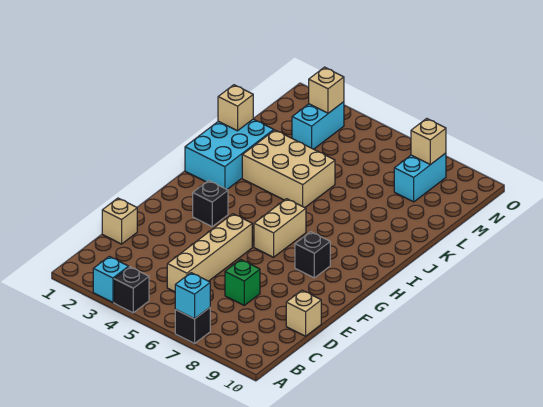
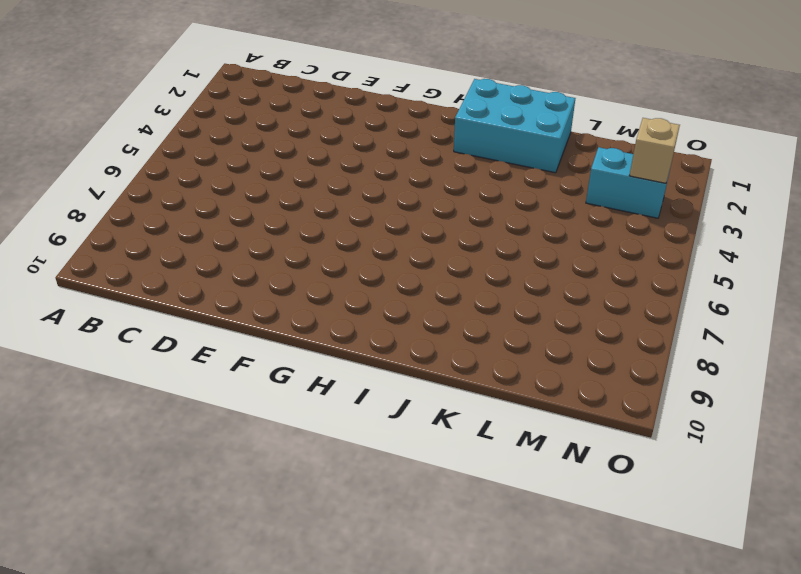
none -> cyan brick A3 level 1
none -> black brick A4 level 1
none -> black brick A7 level 1

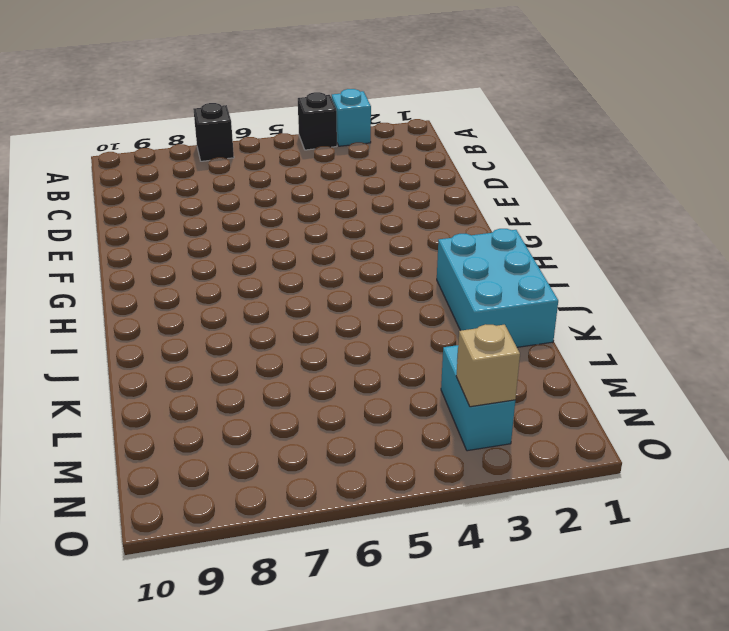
none -> tan brick C5:F5 level 1
none -> tan brick D1 level 1
none -> green brick D7 level 1

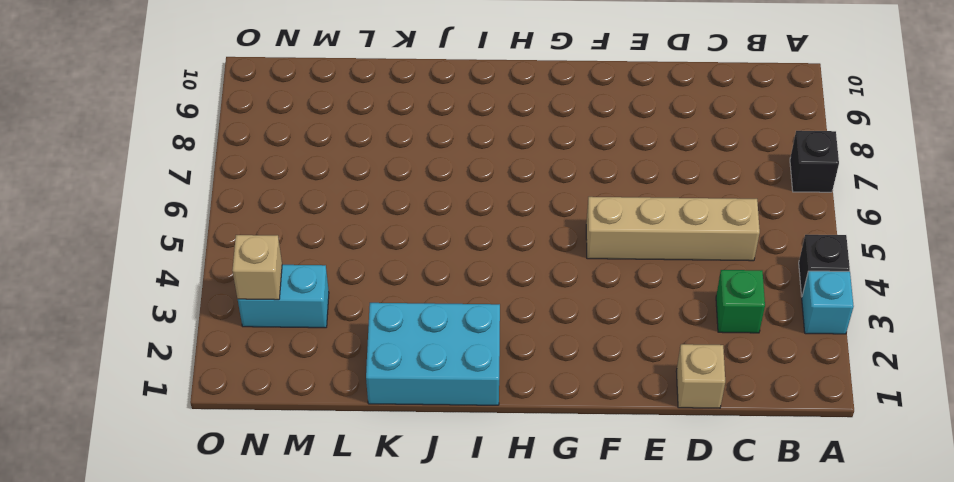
green brick C3 level 1 -> green brick D7 level 1
none -> tan brick D10 level 1
none -> black brick G3 level 1
none -> tan brick G6:H6 level 1

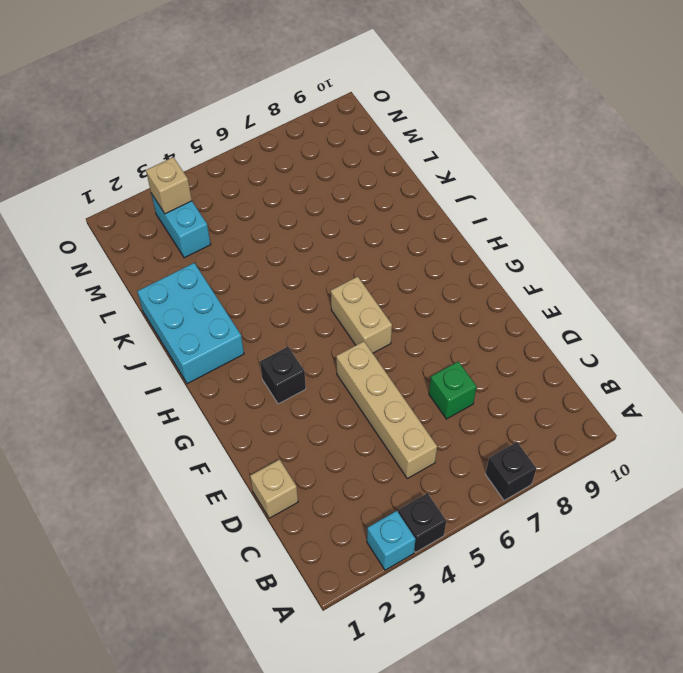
none -> tan brick D10 level 1
none -> black brick G8 level 1
none -> tan brick J3:K5 level 1

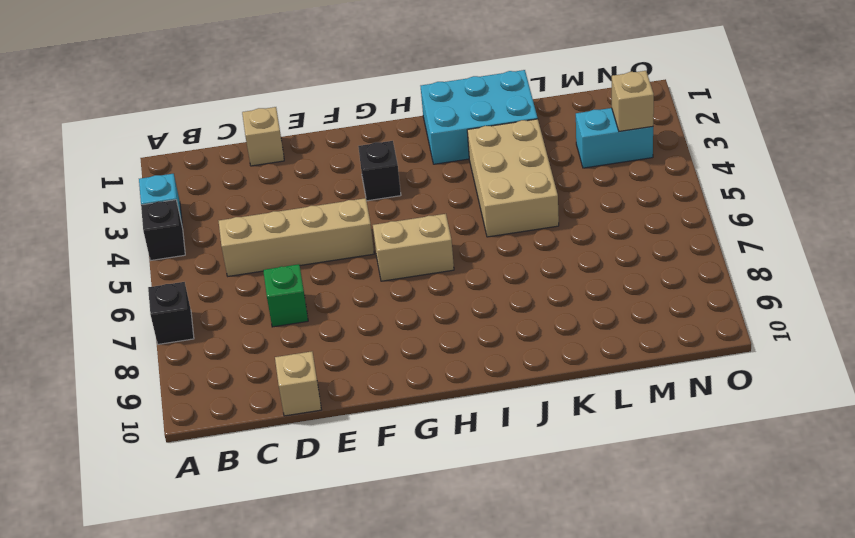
none -> black brick G8 level 1
none -> cyan brick M8:N8 level 1
none -> cyan brick A7 level 2

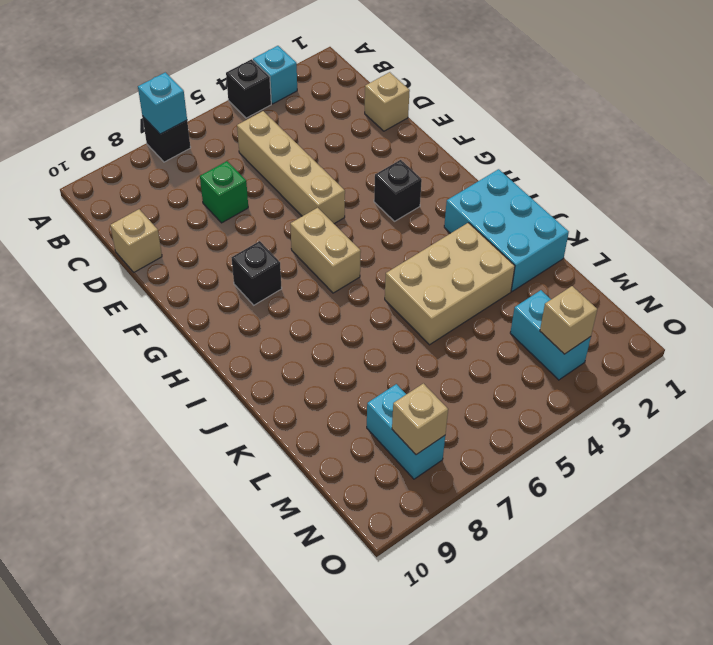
none -> tan brick K1 level 2

